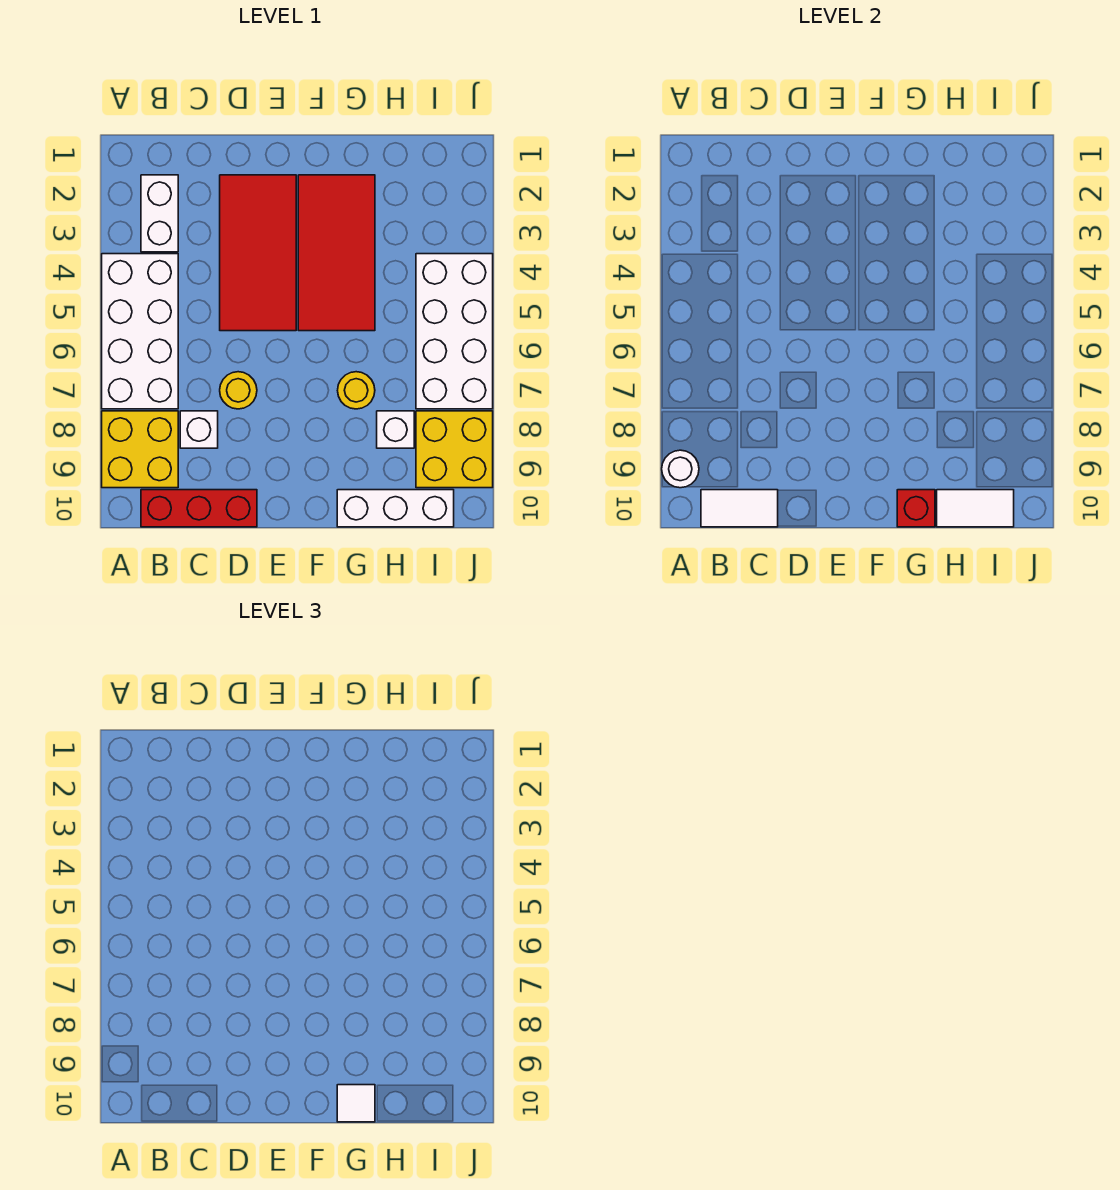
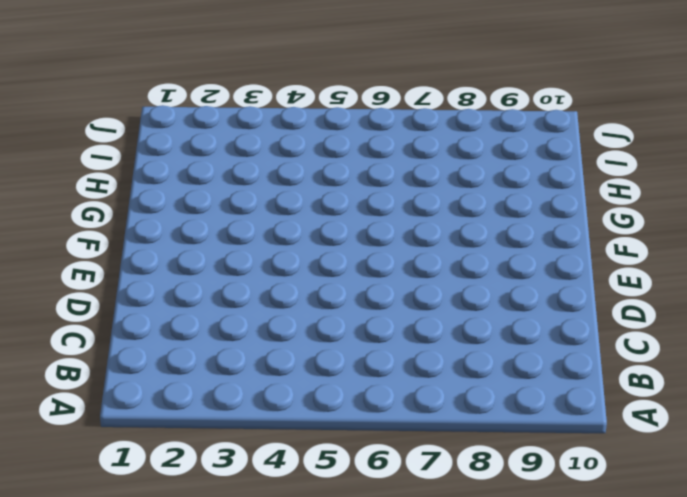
none -> white brick A4:B7 level 1
none -> yellow brick A8:B9 level 1
none -> white brick B2:B3 level 1

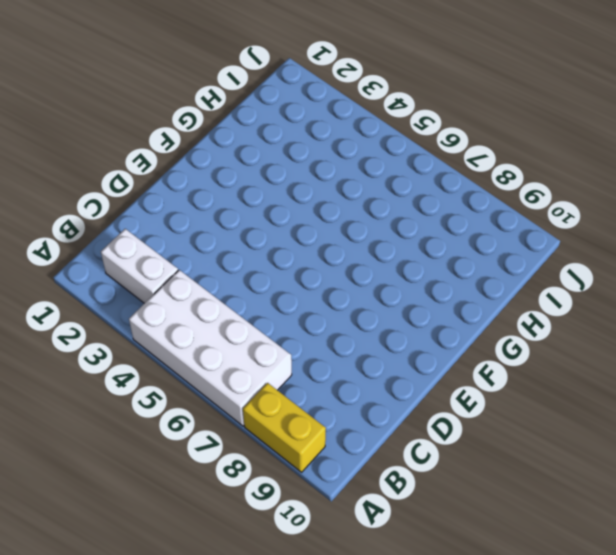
yellow brick A8:A9 level 1 -> yellow brick A8:B9 level 1
none -> red brick B10:D10 level 1
none -> white brick C8 level 1
none -> red tile D2:E5 level 1

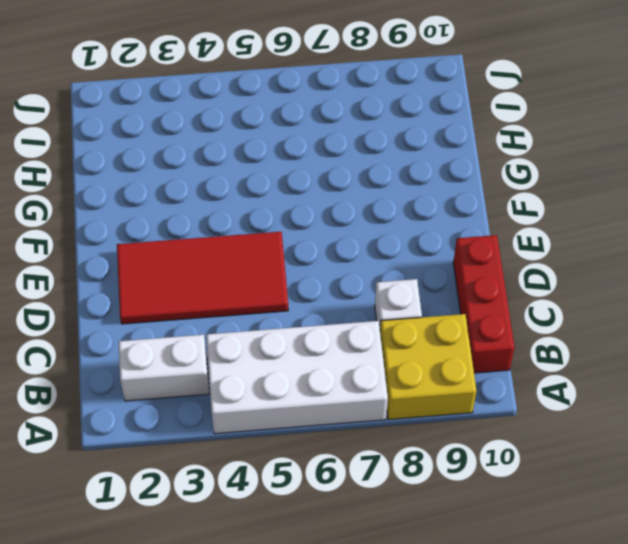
none -> yellow round brick D7 level 1
none -> red tile F2:G5 level 1
none -> yellow round brick G7 level 1

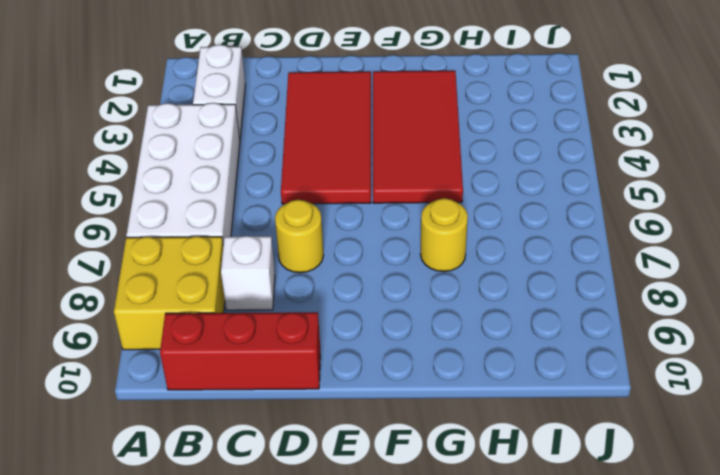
none -> white brick G10:I10 level 1
none -> white brick H8 level 1
none -> white brick I4:J7 level 1

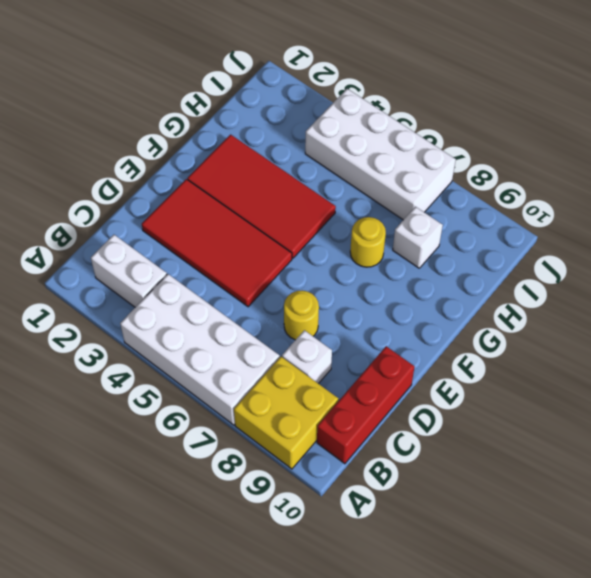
none -> white brick G10:I10 level 1
none -> yellow brick I8:J9 level 1
none -> white round brick A9 level 2

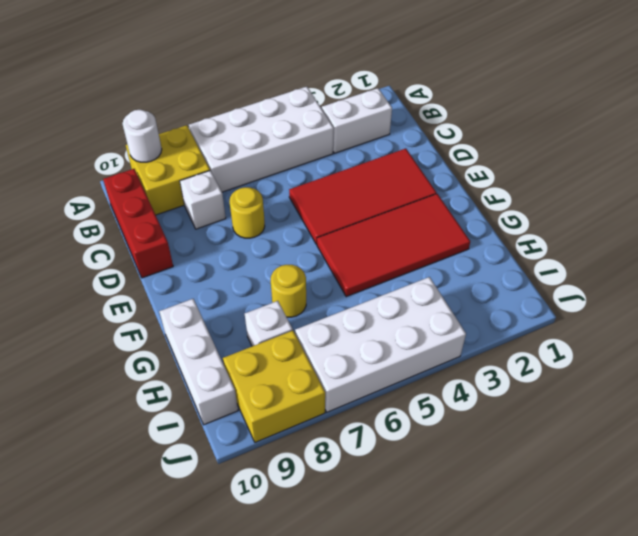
none -> white tile B10:C10 level 2
none -> red brick G10 level 2
none -> white tile H10:I10 level 2

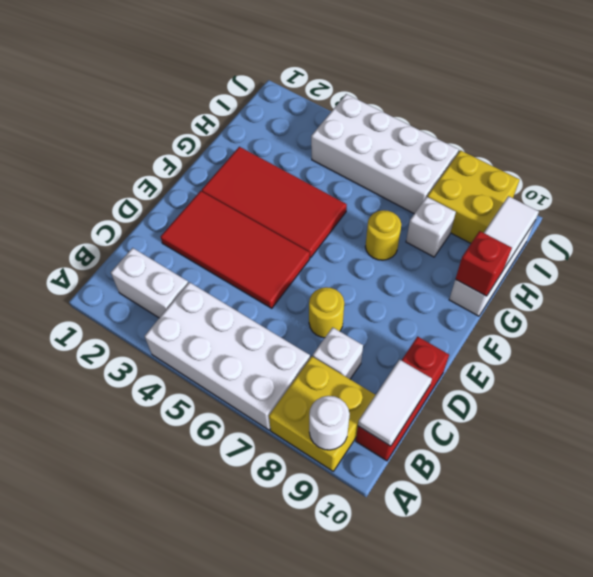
none -> white tile G10 level 3

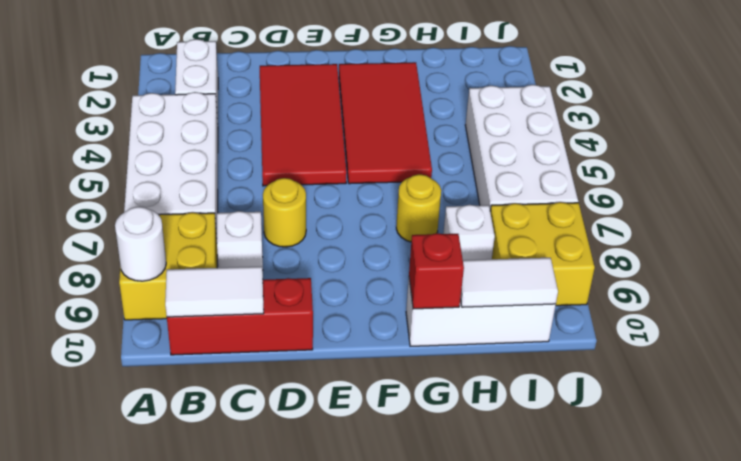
none -> white tile G10 level 3

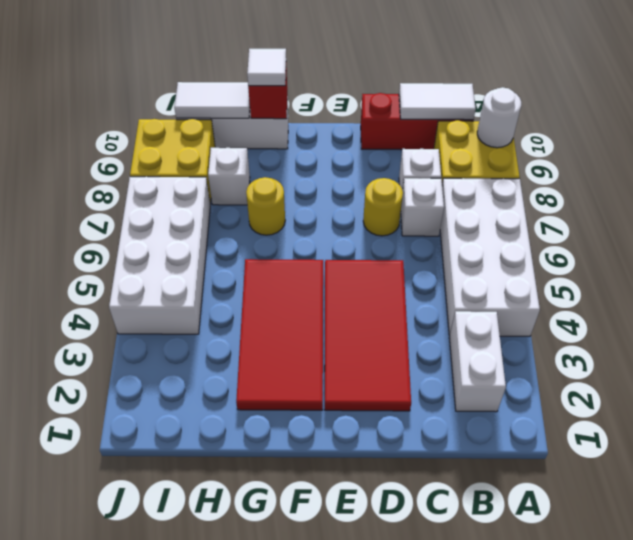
white brick C7 level 1 -> none

